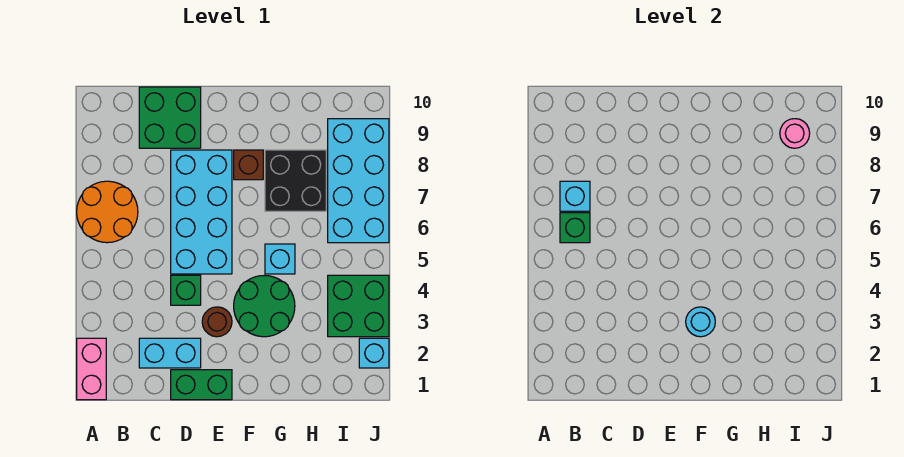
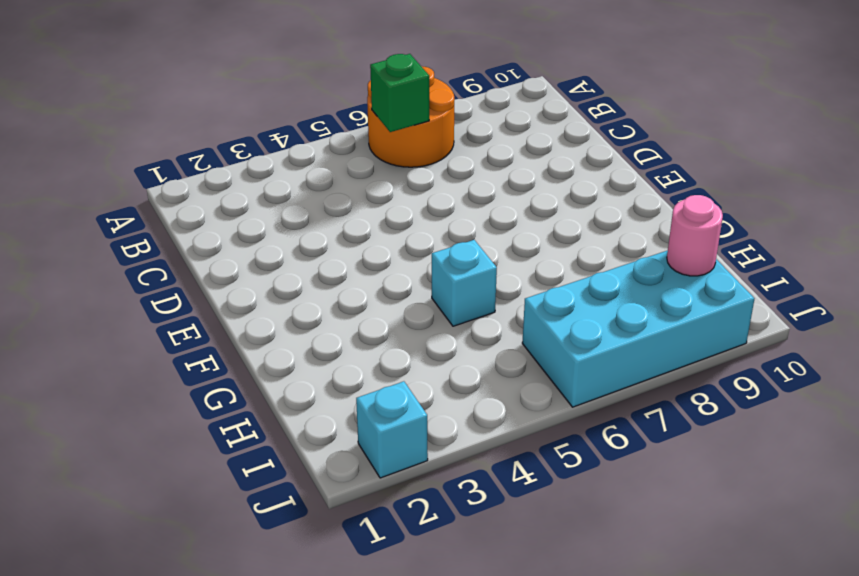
none -> pink brick A1:A2 level 1
none -> cyan brick C2:D2 level 1
none -> green brick C9:D10 level 1

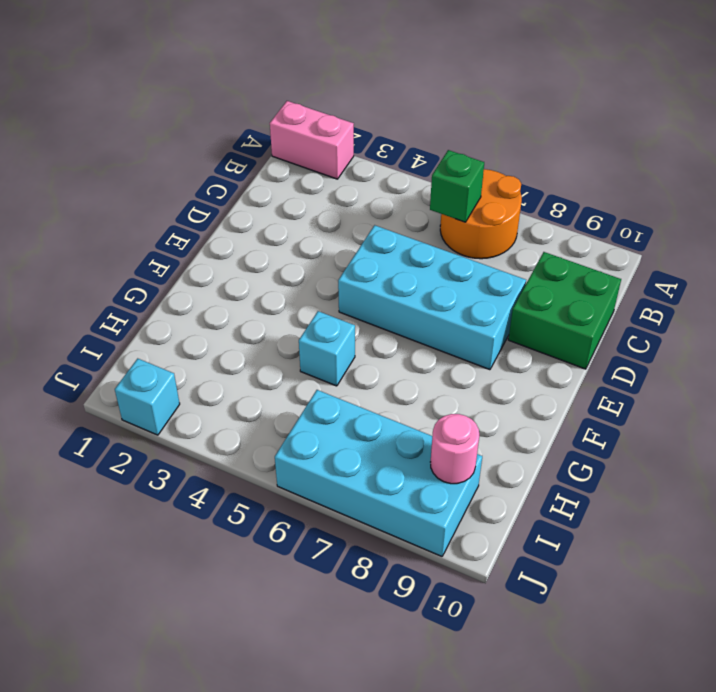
none -> cyan brick C2:D2 level 1
none -> green brick D1:E1 level 1
none -> green brick D4 level 1

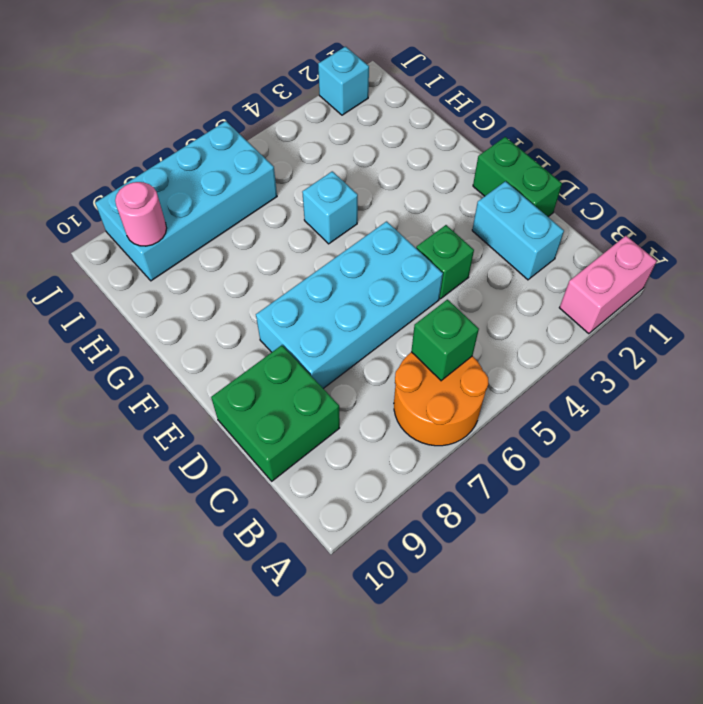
none -> brown round brick E3 level 1
none -> green round brick F3:G4 level 1
none -> brown brick F8 level 1

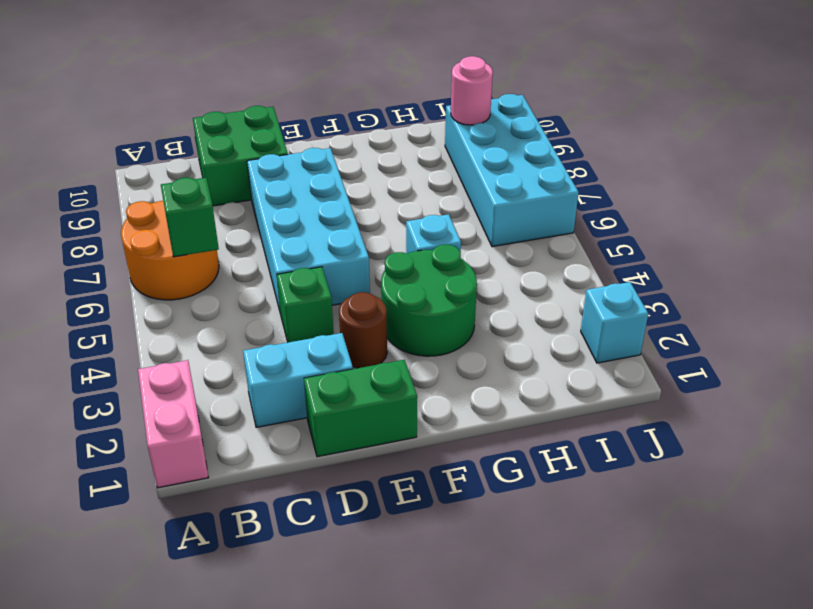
none -> brown brick F8 level 1
none -> black brick G7:H8 level 1
none -> green brick I3:J4 level 1

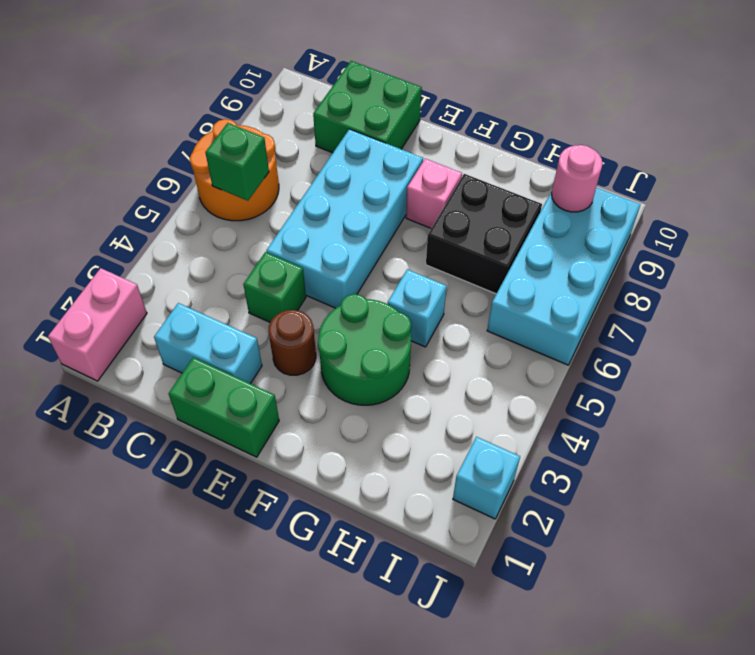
pink brick F8 level 1 -> brown brick F8 level 1
none -> green brick I3:J4 level 1
none -> cyan brick B7 level 2
none -> cyan round brick F3 level 2

